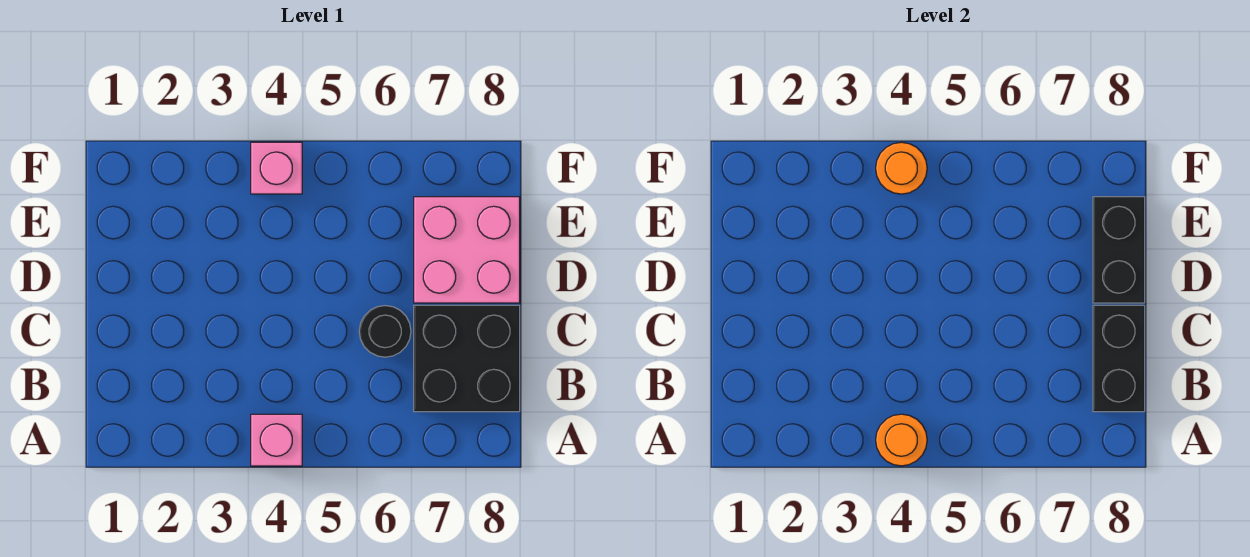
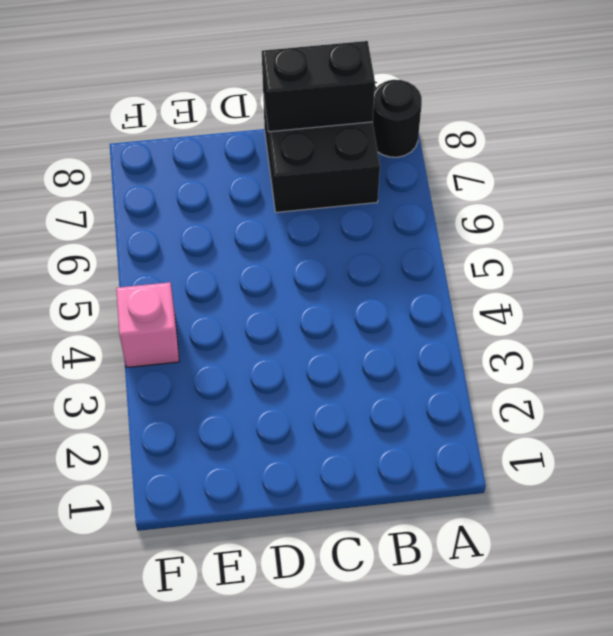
black round brick A8 level 1 -> black round brick C6 level 1
none -> pink brick A4 level 1
none -> pink brick D7:E8 level 1

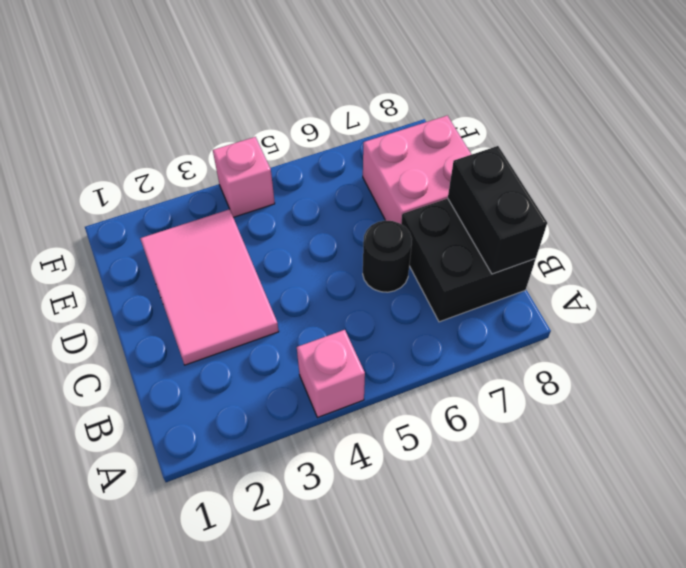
pink tile C2:E3 level 1 -> none
none -> orange round brick A4 level 2
none -> black brick D8:E8 level 2

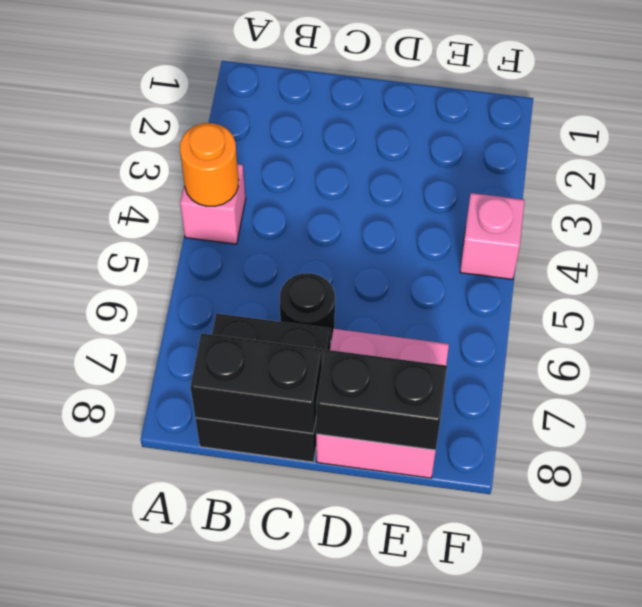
none -> orange round brick F4 level 2

